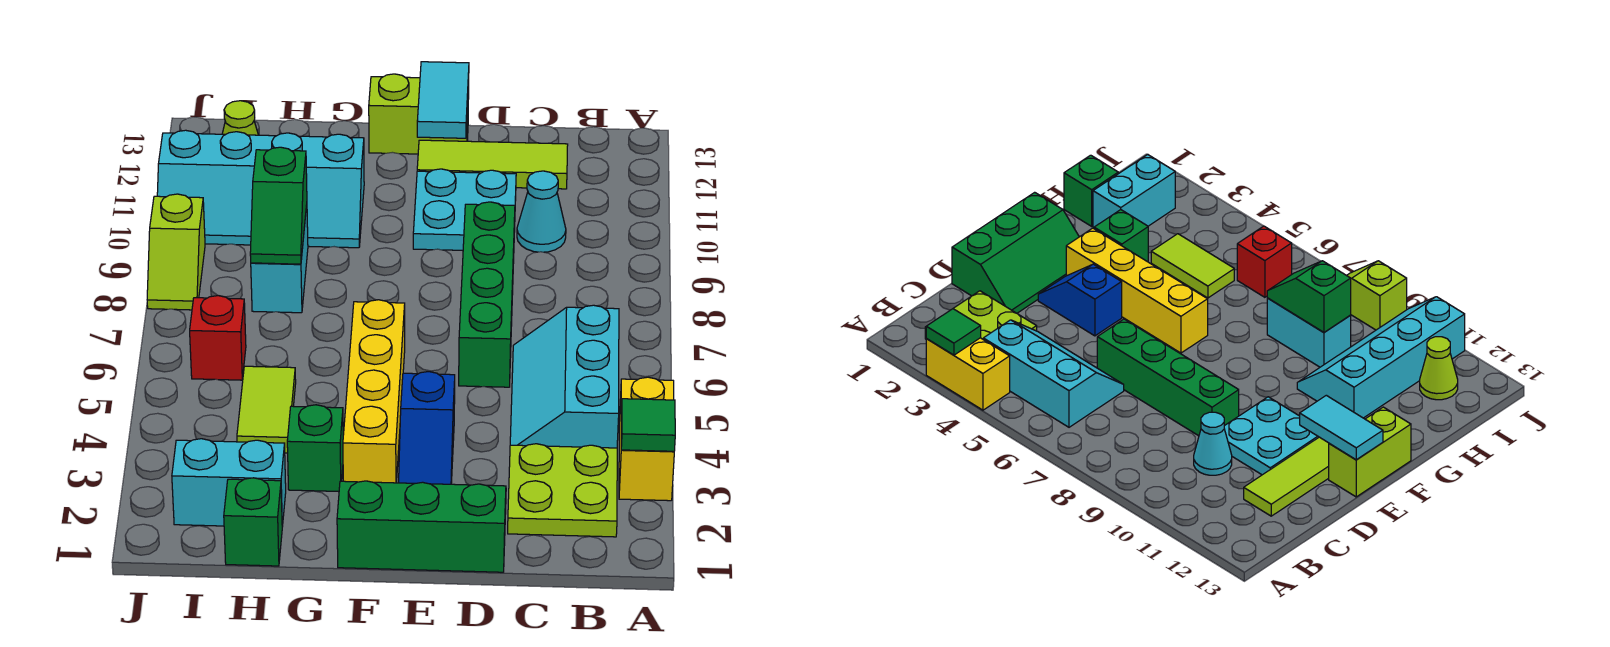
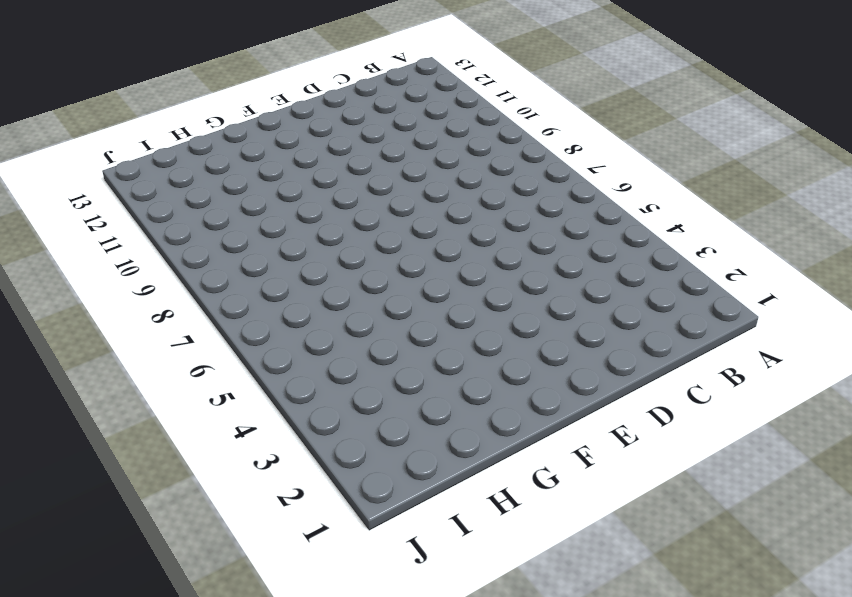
none -> yellow brick A3:A4 level 1
none -> lime plate B2:C3 level 1
none -> cyan slope B4:C6 level 1 top B

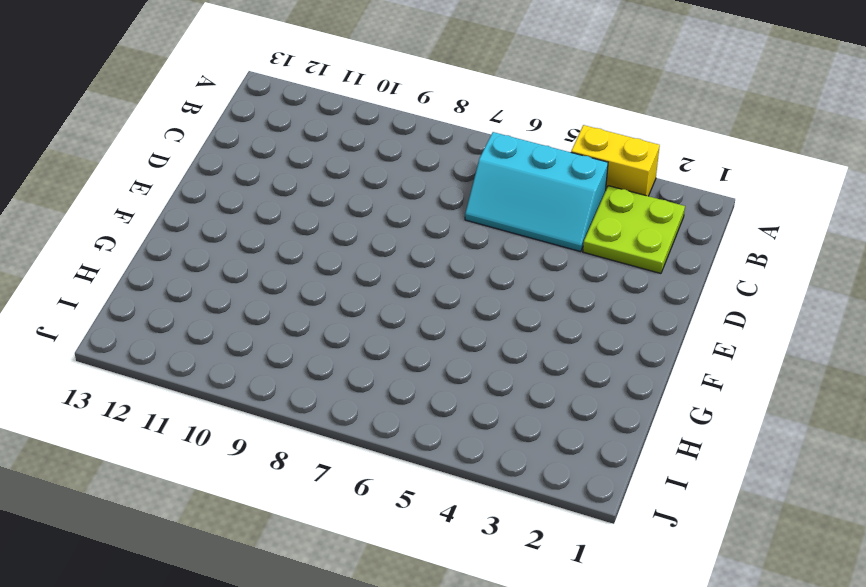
none -> cyan cone C10 level 1
none -> lime tile C12:E12 level 1
none -> green slope D1:F2 level 1 top 1

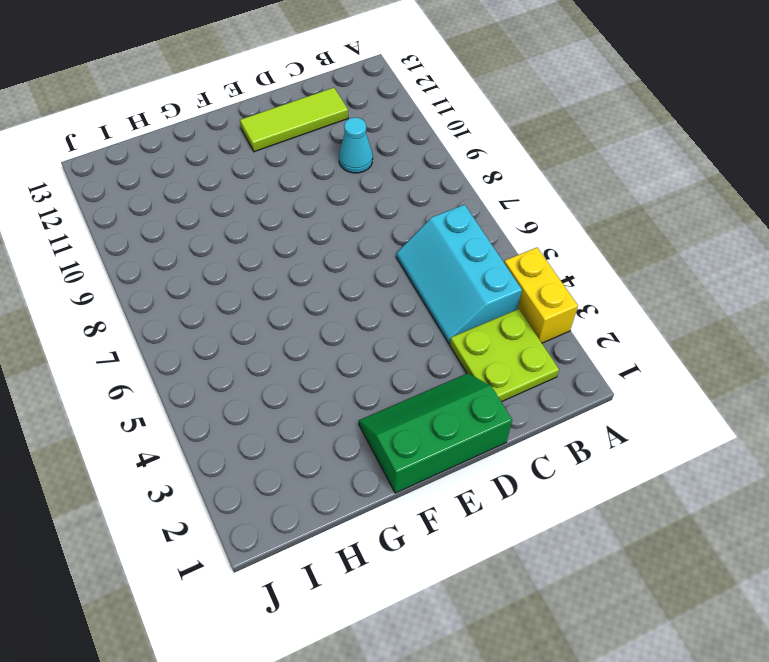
none -> green brick D6:D9 level 1
none -> cyan plate D10:E11 level 1
none -> blue slope E3:E4 level 1 top 4

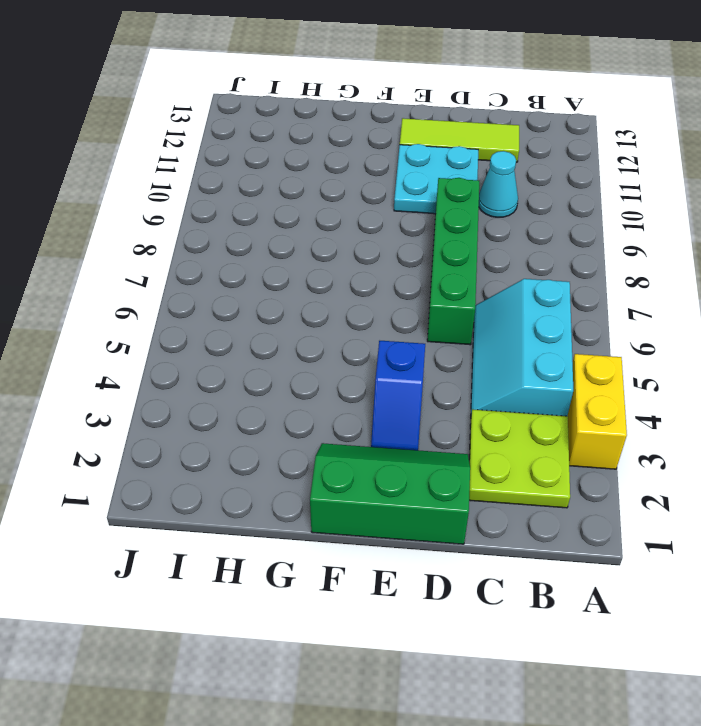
none -> lime brick E13:F13 level 1
none -> yellow brick F3:F6 level 1
none -> green brick G3 level 1

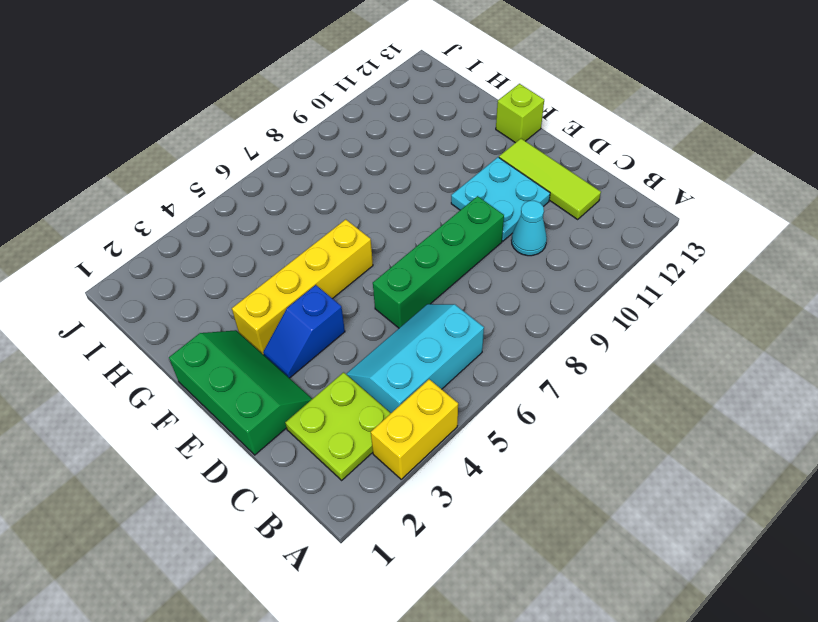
lime brick F13 level 1 -> lime brick E13:F13 level 1
none -> green brick G3 level 1
none -> cyan slope G10:J11 level 1 top 11
none -> green brick H1 level 1

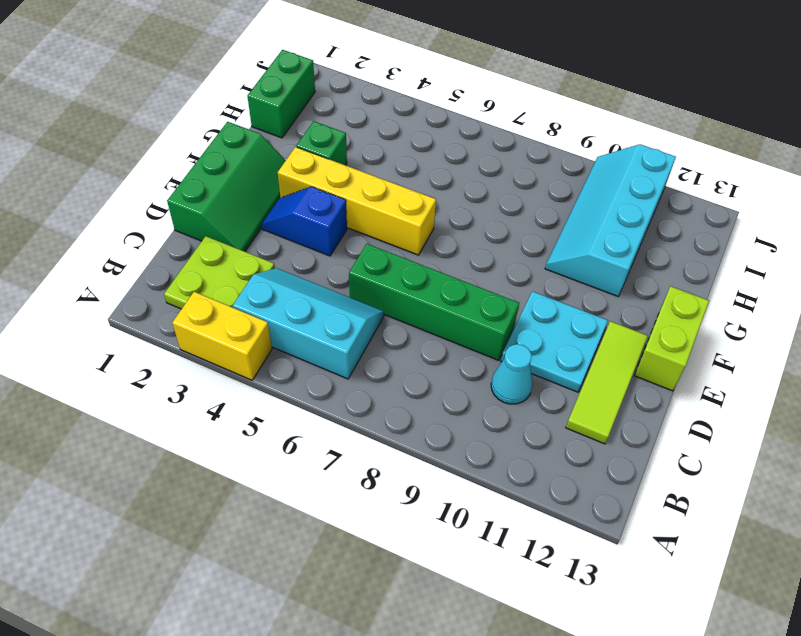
green brick H1:I1 level 1 -> green brick H1 level 1
none -> cyan brick H2:I2 level 1
none -> lime tile H4:H5 level 1
none -> cyan brick H8:H9 level 1

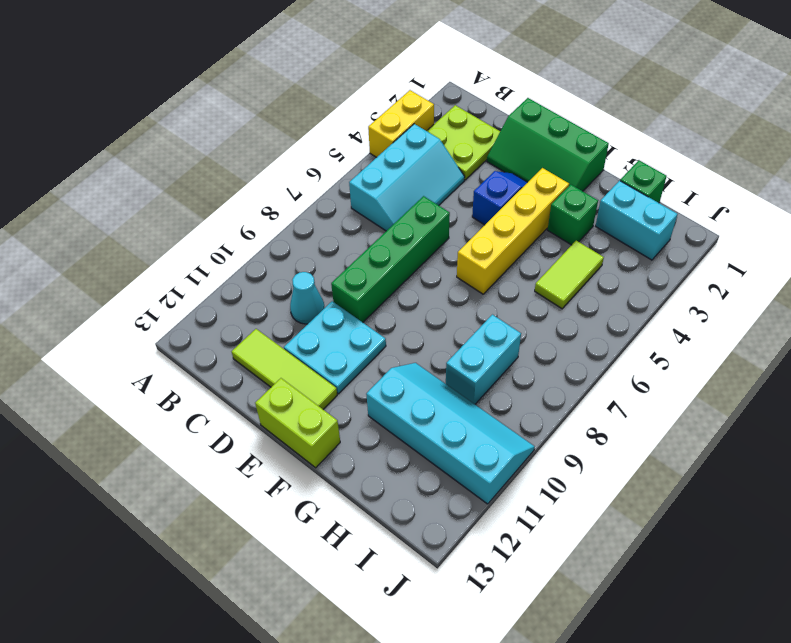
none -> red brick I6 level 1
none -> lime cone I12 level 1
none -> lime slope J8:J9 level 1 top 9

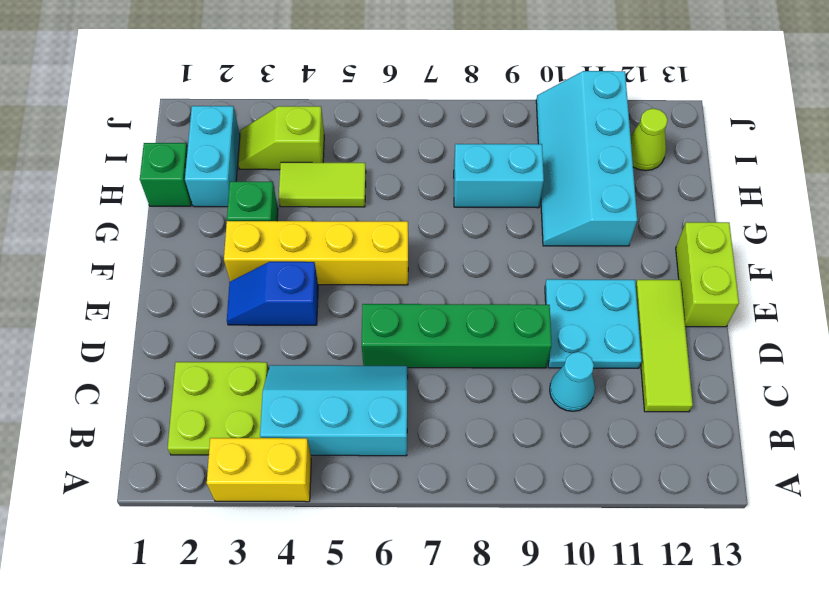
lime slope I3:I4 level 1 top 4 -> lime slope J8:J9 level 1 top 9
none -> green slope D1:F2 level 1 top 1
none -> red brick I6 level 1
none -> green tile A3 level 2

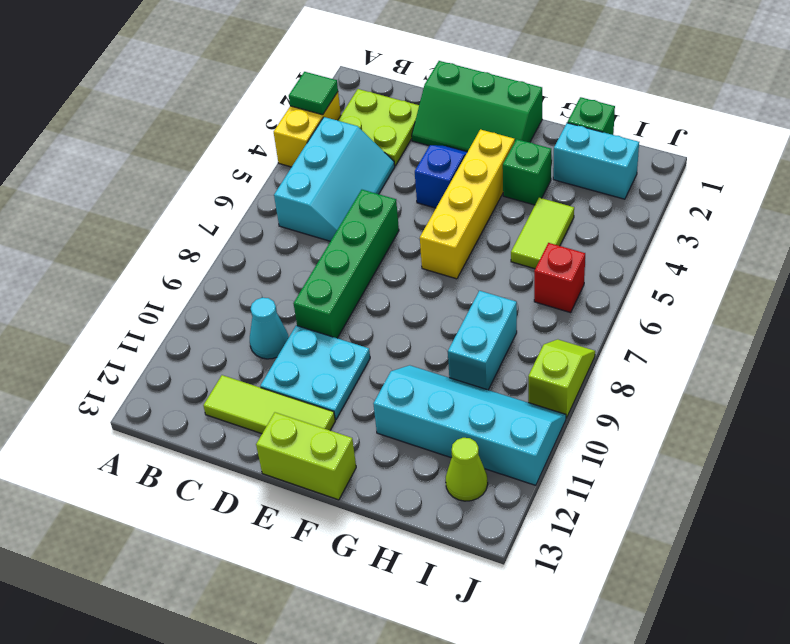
none -> cyan tile E12:E13 level 2
none -> green slope H8:H9 level 2 top 9

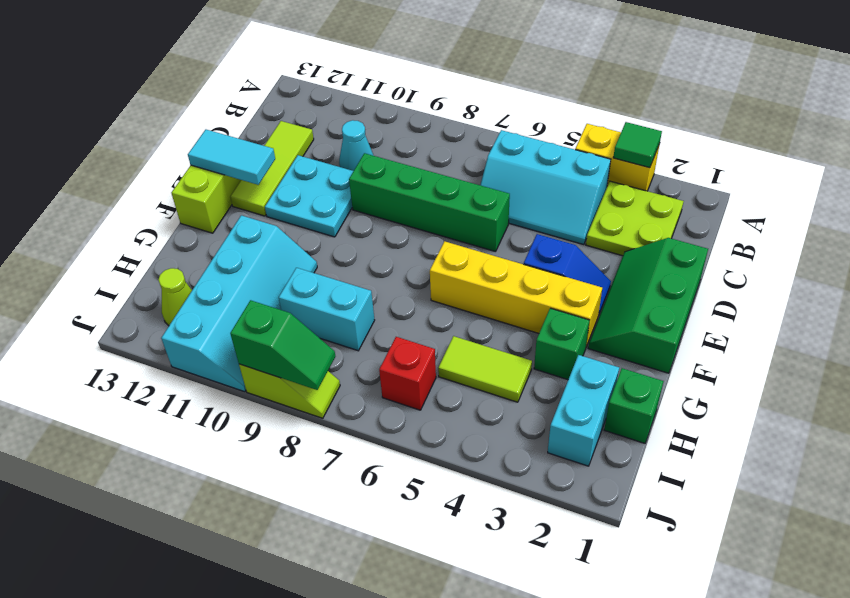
green slope J8:J9 level 2 top 9 -> green slope H8:H9 level 2 top 9

